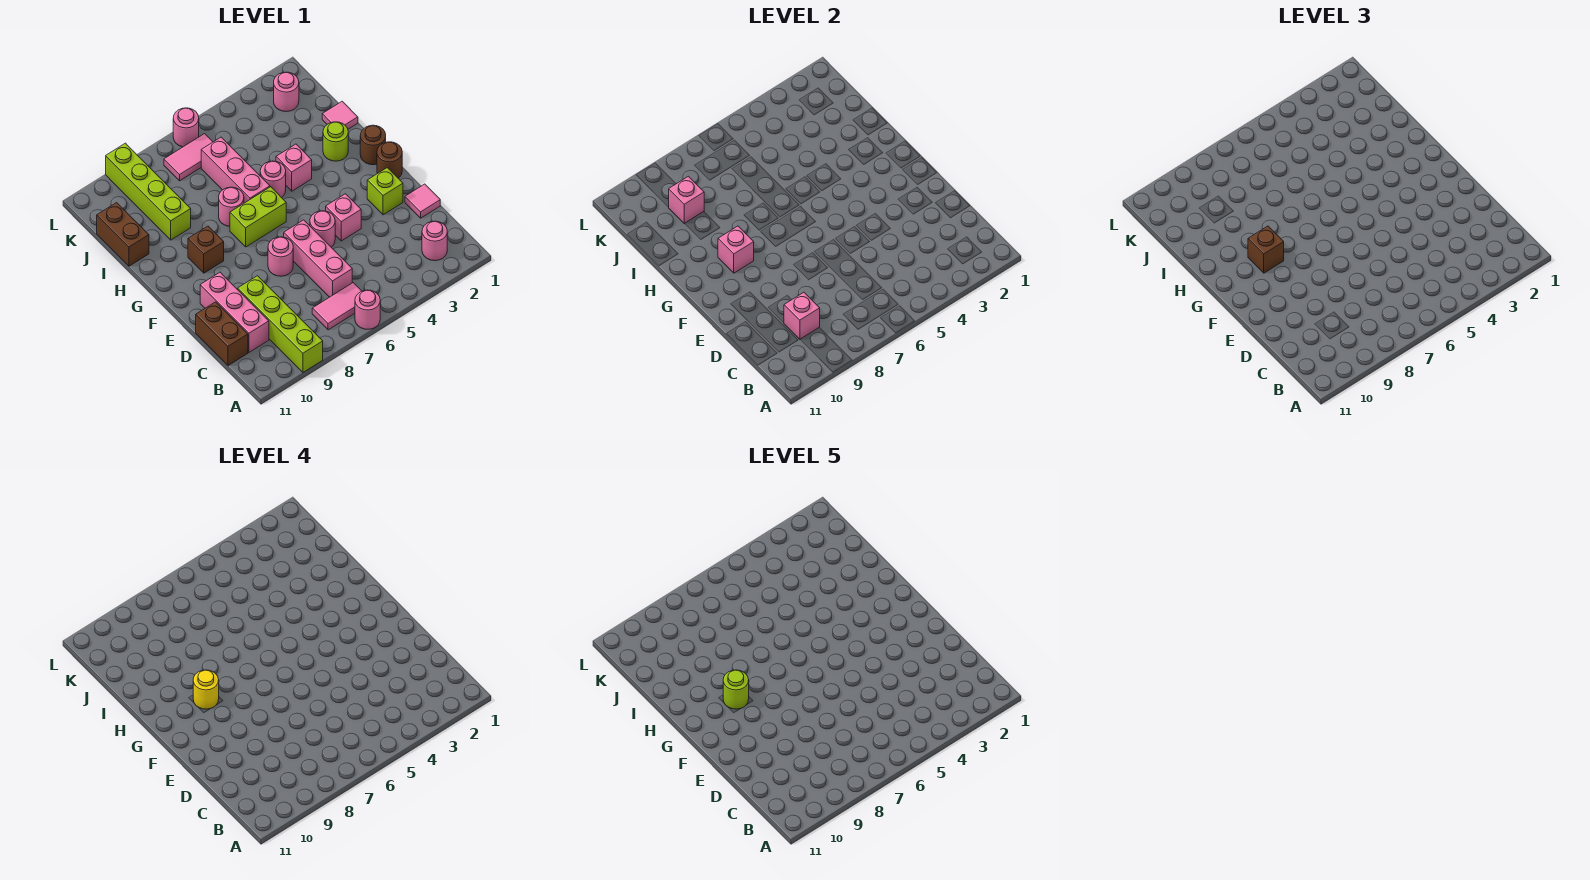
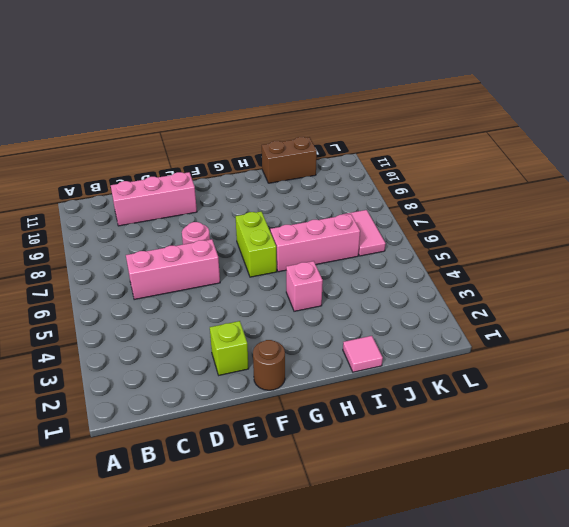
none -> pink round brick A6 level 1
none -> lime brick A9:D9 level 1
none -> pink round brick B2 level 1
none -> pink tile B6:B7 level 1

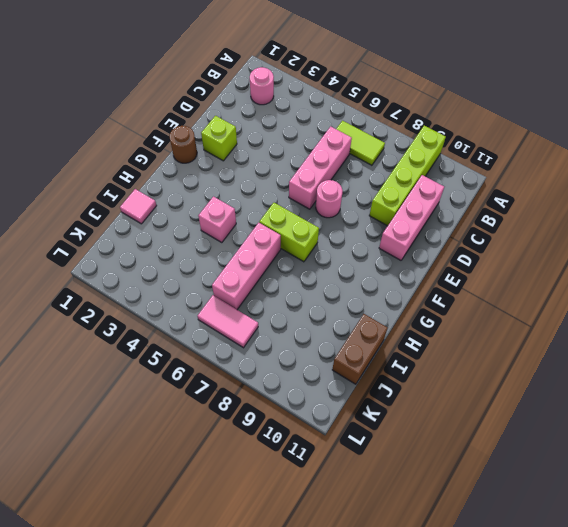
lime tile B6:B7 level 1 -> pink tile B6:B7 level 1
none -> pink round brick A6 level 1
none -> brown brick C11:D11 level 1
none -> pink tile D1 level 1
none -> pink brick E4 level 1

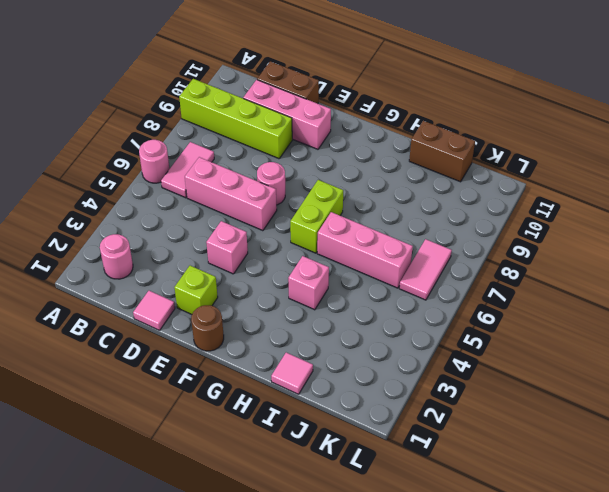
none -> pink round brick E5 level 1
none -> brown round brick G1 level 1
none -> brown brick G9 level 1
none -> lime round brick H2 level 1

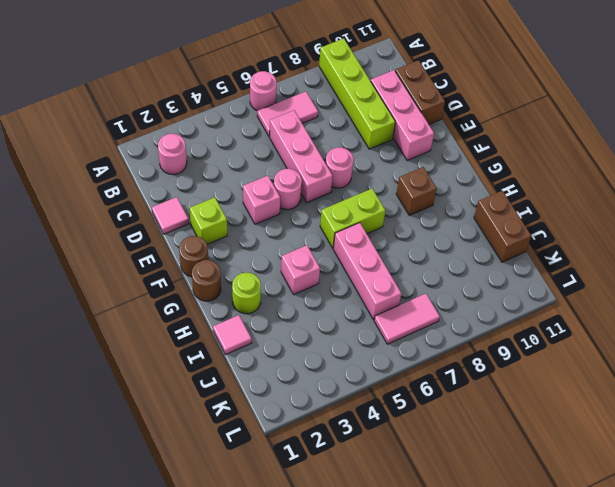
none -> pink round brick H5 level 1
none -> pink round brick H7 level 1
none -> lime brick I9:L9 level 1
none -> pink round brick K2 level 1

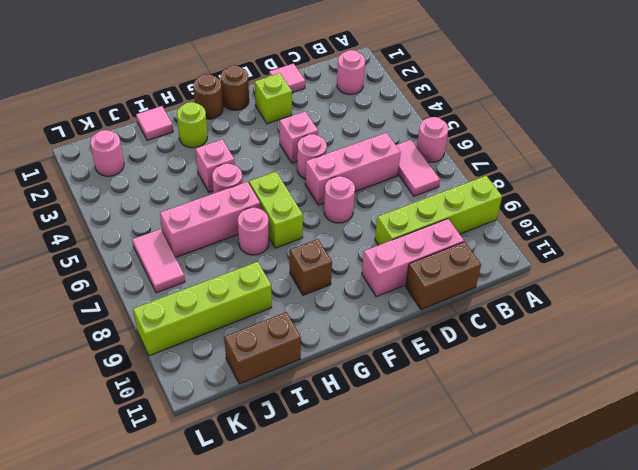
none -> pink round brick L6 level 1
none -> pink brick C9 level 2
none -> pink brick G9 level 2
none -> pink brick J9 level 2

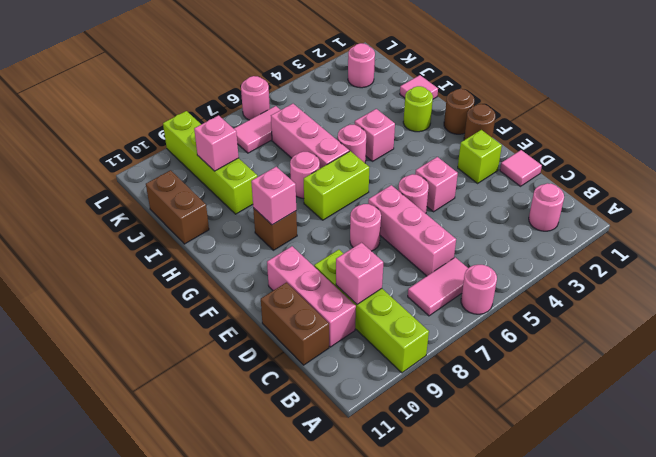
none -> brown brick G9 level 3
none -> yellow round brick G9 level 4
none -> lime round brick G9 level 5

